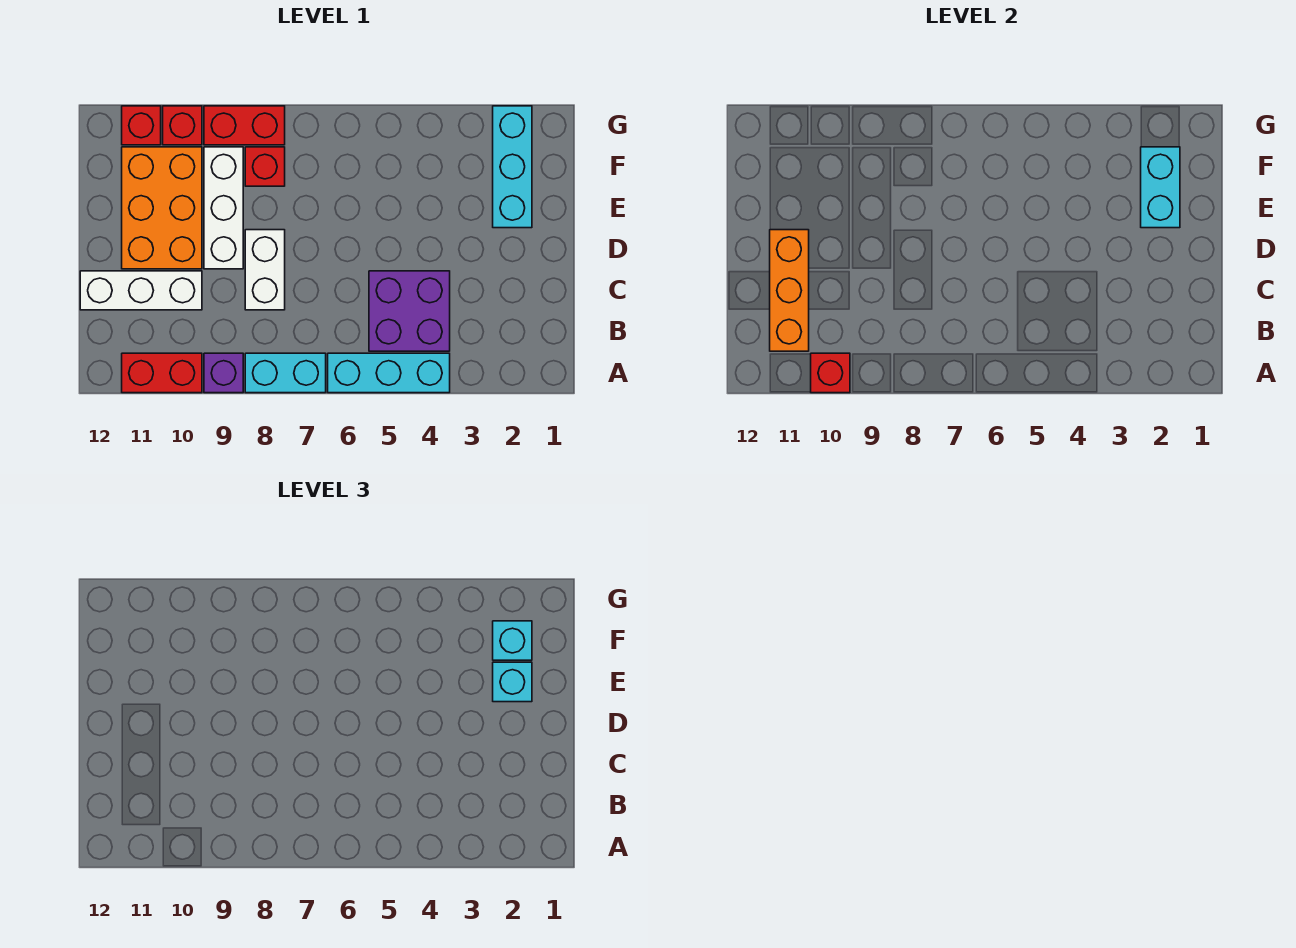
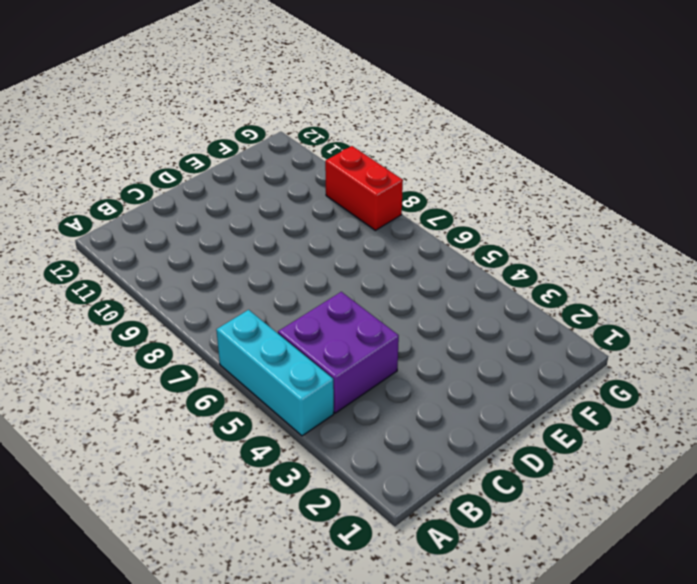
none -> cyan brick A7:A8 level 1
none -> purple brick A9 level 1
none -> red brick A10:A11 level 1

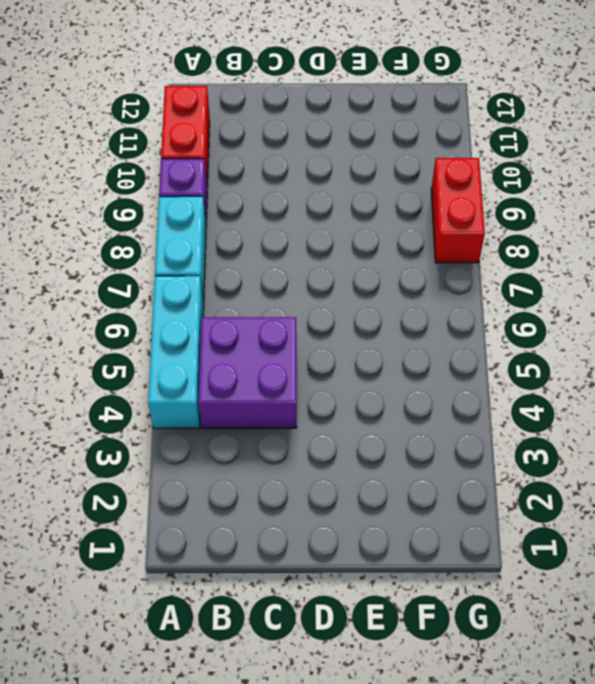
none -> white brick C8:D8 level 1
none -> white brick C10:C12 level 1
none -> white brick D9:F9 level 1

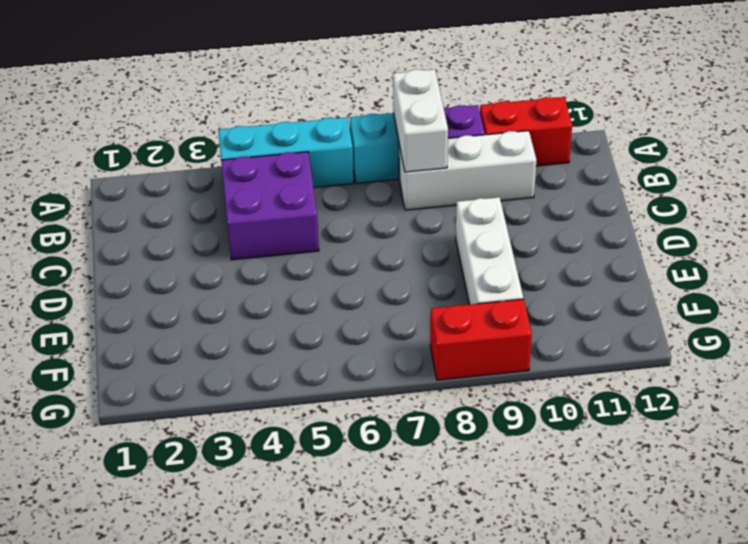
white brick A8:B8 level 2 -> white brick C8:D8 level 1
white brick B8:B10 level 1 -> white brick C10:C12 level 1
none -> orange brick D10:F11 level 1
none -> cyan brick E2:G2 level 1
none -> red brick F8 level 1

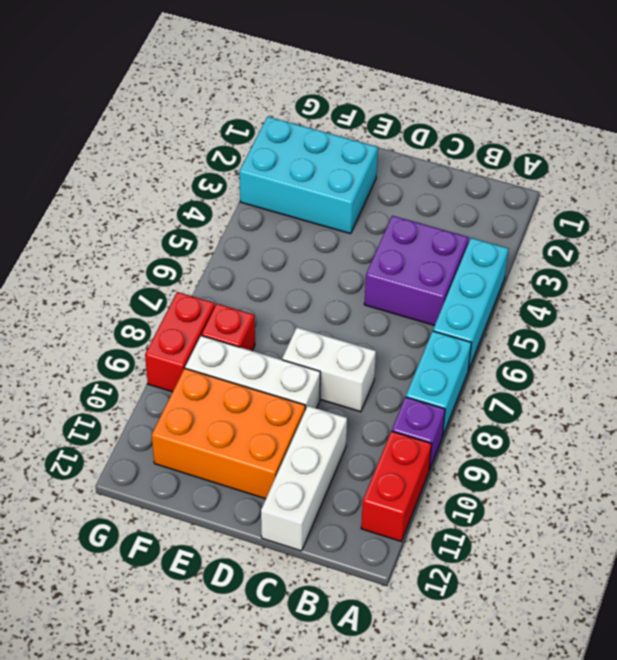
cyan brick E2:G3 level 1 -> cyan brick E2:G2 level 1
none -> red brick G10 level 1
none -> red brick G11 level 1
none -> red brick A10 level 2

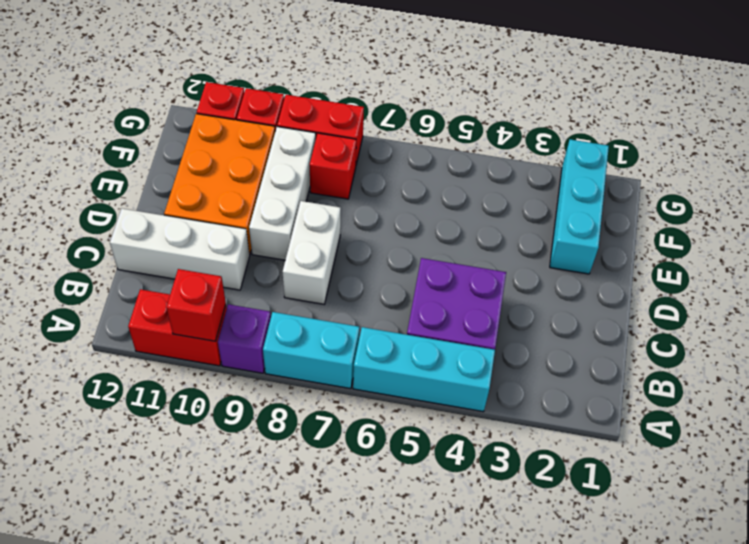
none -> orange brick B11:D11 level 2
none -> cyan brick E2:F2 level 2
none -> cyan brick E2 level 3

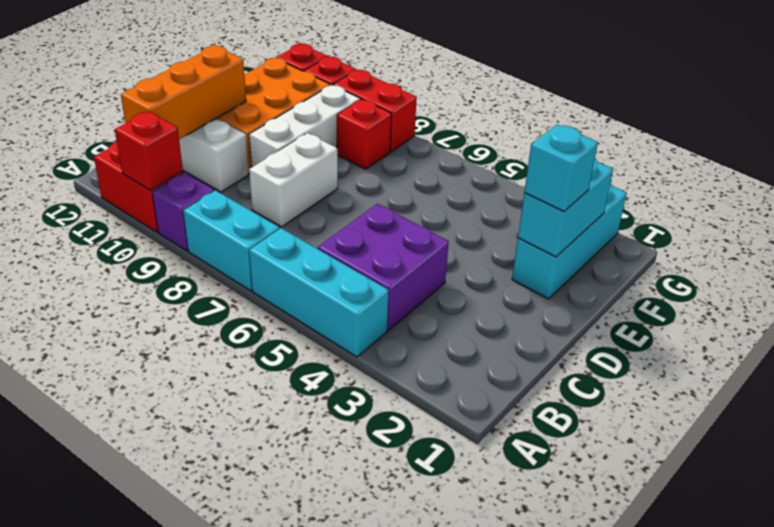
none -> cyan brick F2 level 3

